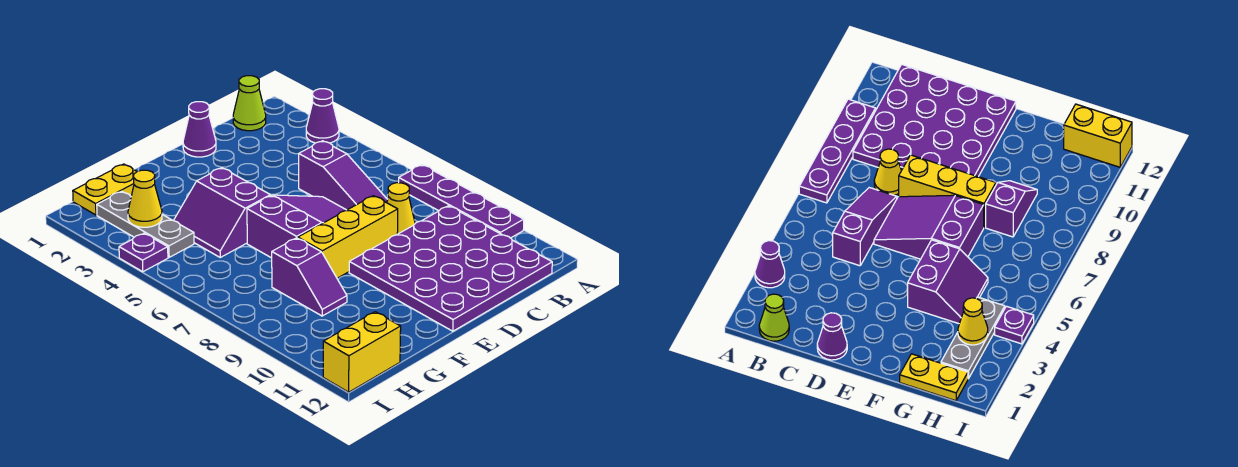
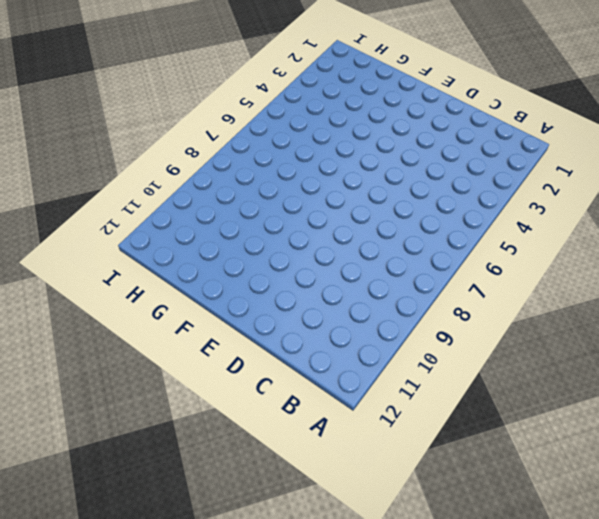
none -> purple cone A3 level 1
none -> purple plate A7:A10 level 1
none -> lime cone B1 level 1

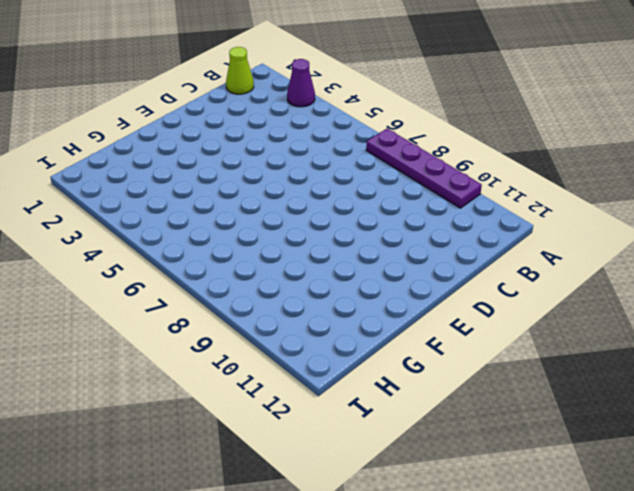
none -> purple plate B9:E12 level 1
none -> purple slope C5:C7 level 1 top 5
none -> yellow cone C8 level 1

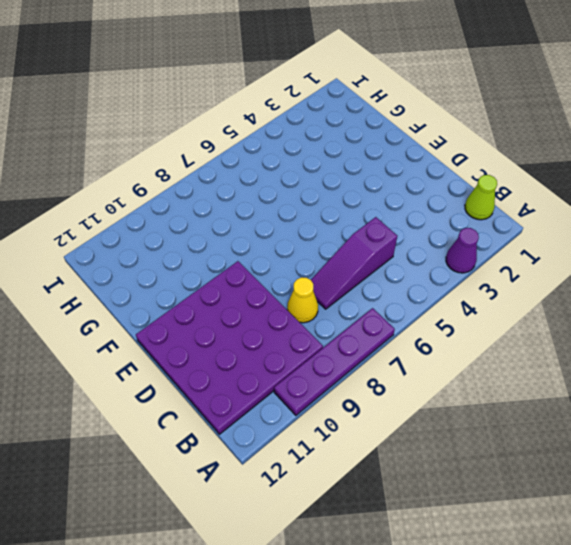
none -> purple cone D1 level 1
none -> purple slope D6:F7 level 1 top F
none -> yellow brick D8:F8 level 1

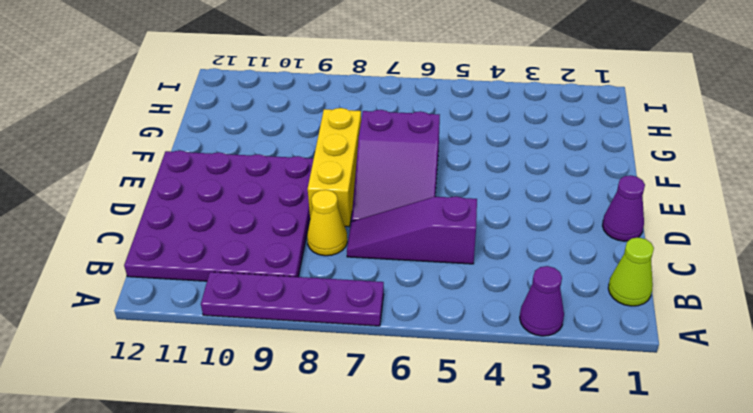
none -> purple slope F4:G5 level 1 top F
none -> yellow plate G1:H1 level 1
none -> purple slope G8:G9 level 1 top 8

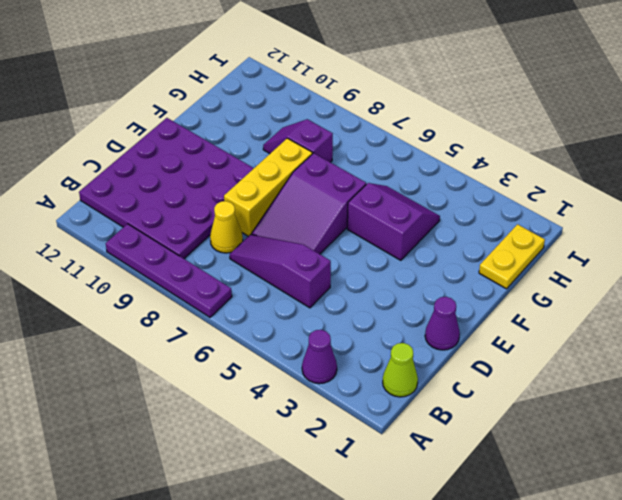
none -> grey plate H2:H4 level 1
none -> yellow brick H12:I12 level 1
none -> purple plate I4 level 1

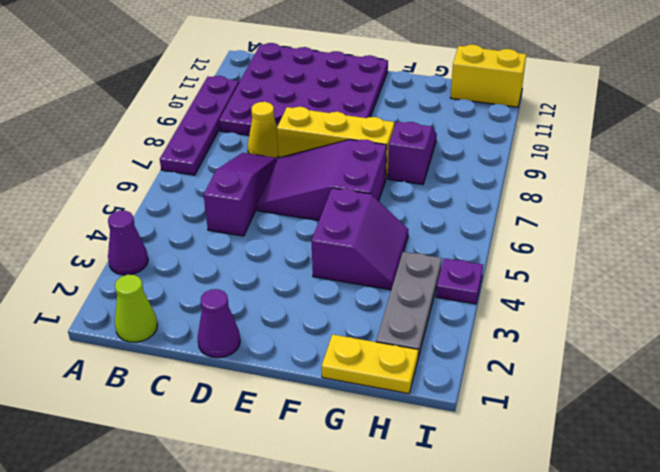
none -> yellow cone H3 level 2

